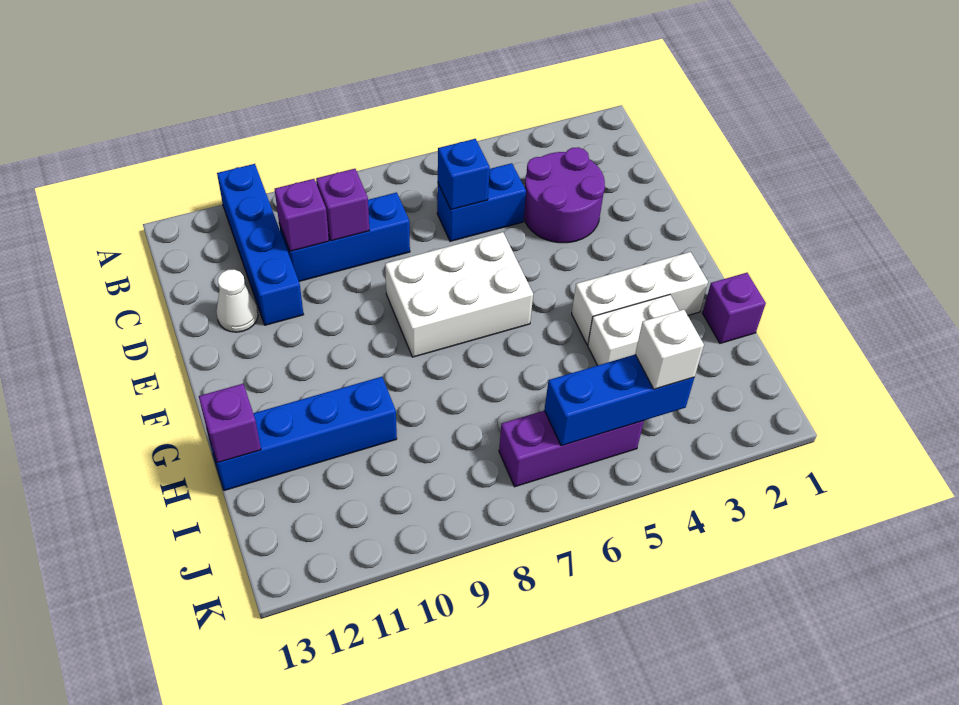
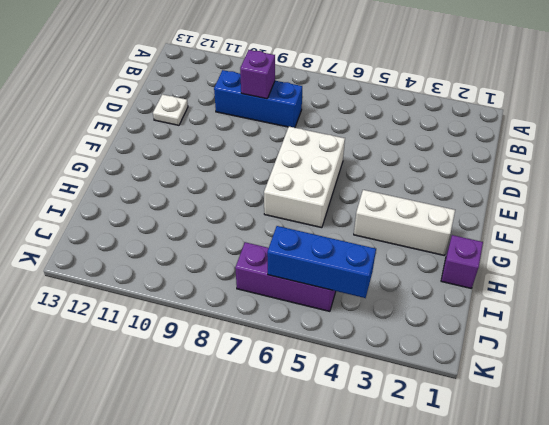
white plate D12 level 1 -> white cone D12 level 1
white brick E6:G7 level 1 -> white brick E6:F8 level 1
none -> blue brick A11:D11 level 1
none -> purple round brick C3:D4 level 1
none -> blue brick C5:C6 level 1

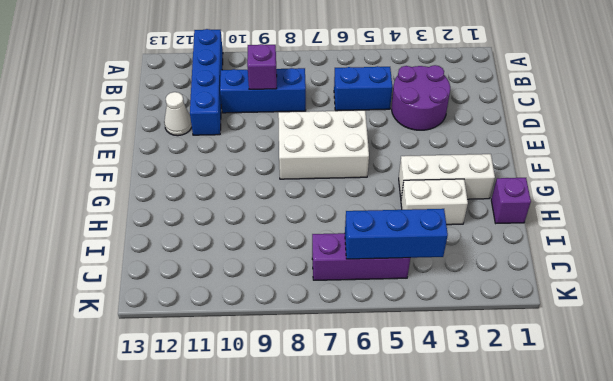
none -> blue brick H10:H13 level 1
none -> blue brick C6 level 2
none -> purple brick C10 level 2

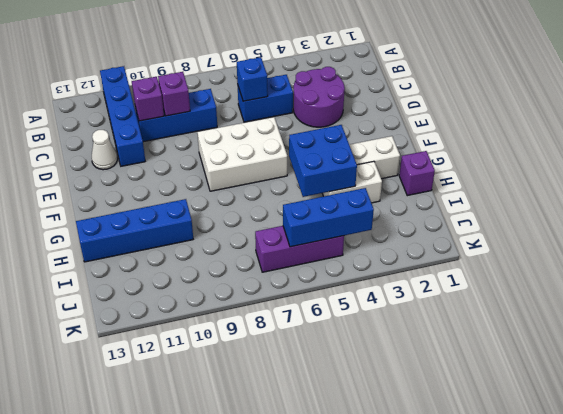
blue brick G4:H5 level 2 -> none
none -> purple brick H13 level 2
none -> white brick J4 level 3

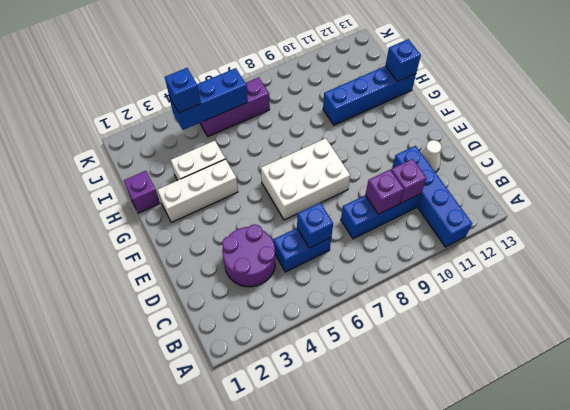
blue brick H13 level 2 -> purple brick H13 level 2
blue brick J4 level 3 -> white brick J4 level 3

